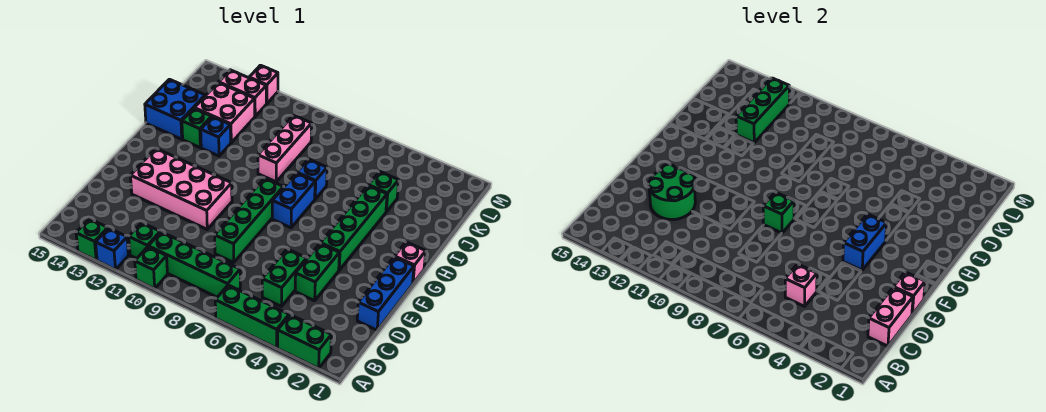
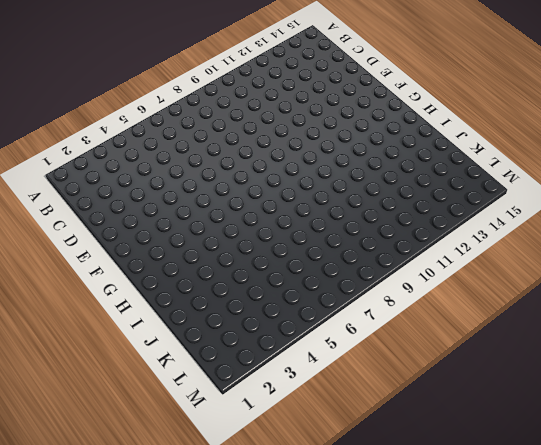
none -> green brick A2:A3 level 1
none -> green brick A4:A6 level 1
none -> green brick A10 level 1
none -> blue brick A12 level 1

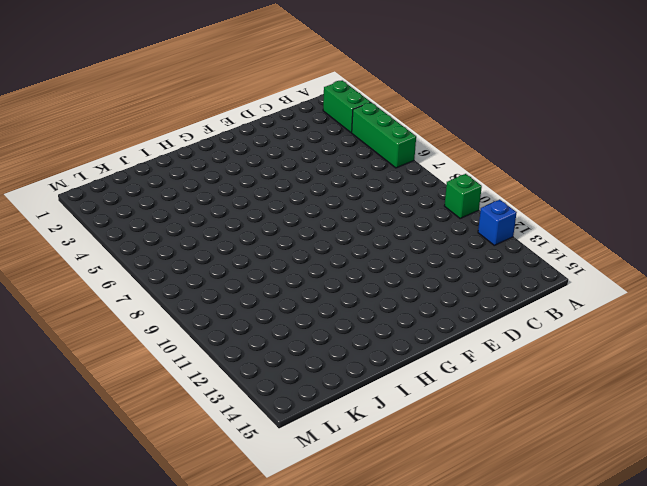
none -> green brick A13 level 1
none -> green brick B7:B10 level 1
none -> green brick B11 level 1
none -> green brick C5:D5 level 1

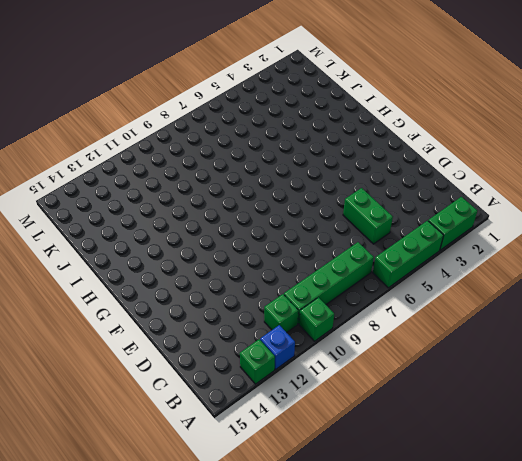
none -> blue brick D1:F1 level 1
none -> green brick D4:E4 level 1
none -> green brick D8:G8 level 1
none -> pink brick E10:F13 level 1

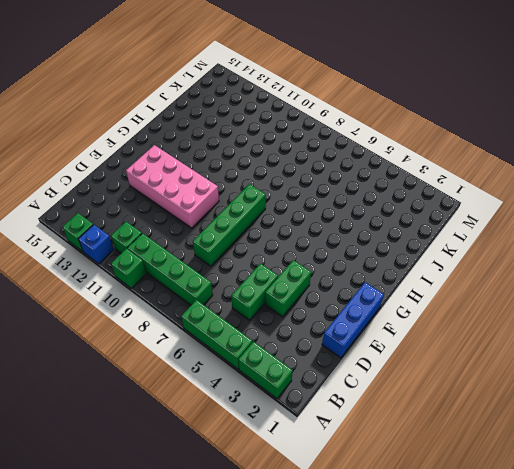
none -> green brick F4:I4 level 1
none -> pink brick G1 level 1
none -> blue brick G7:H7 level 1
none -> blue brick I7 level 1

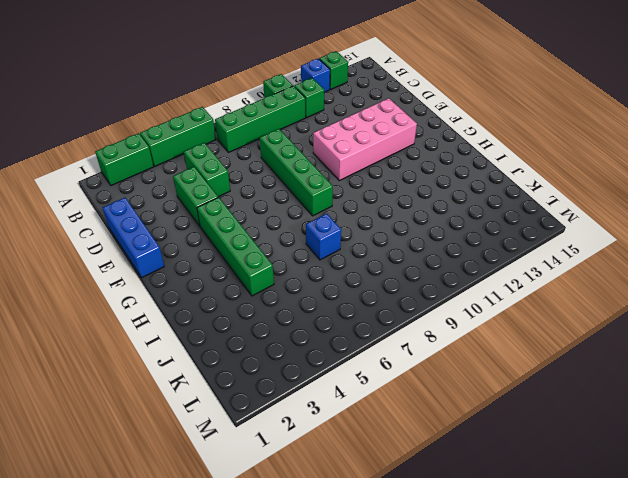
none -> pink brick G1 level 1
none -> blue brick G7:H7 level 1
none -> pink brick I9:K9 level 1
none -> blue brick I12 level 1

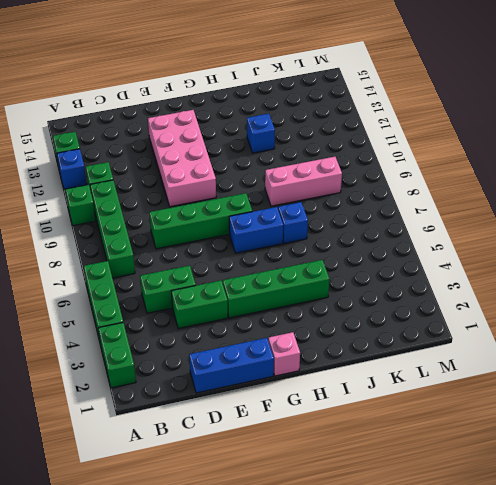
none -> green brick I13 level 1
none -> blue brick I14:J15 level 1
none -> green brick J4 level 1
none -> pink brick J12:K13 level 1

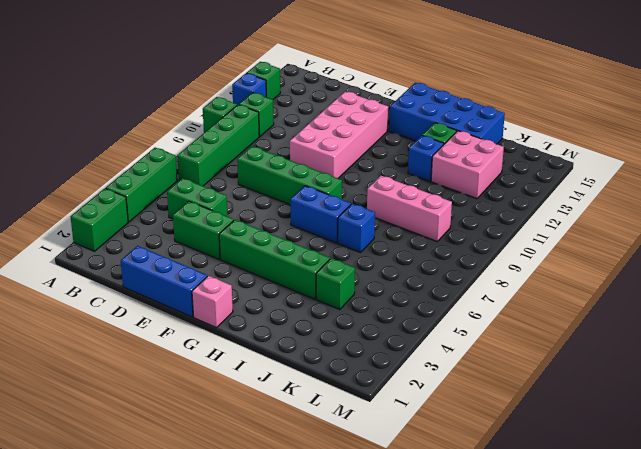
blue brick G14:J15 level 1 -> blue brick I14:J15 level 1
none -> pink brick L12:L13 level 1
none -> pink brick M12 level 1
none -> pink brick C1:D1 level 2
none -> pink brick C5 level 2

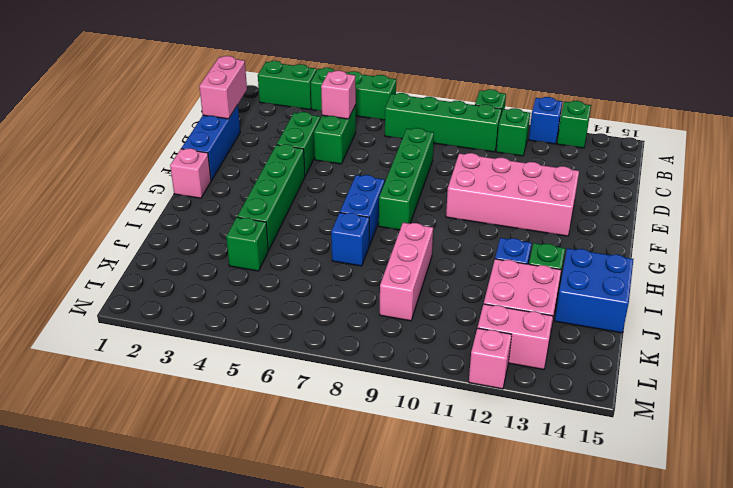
none -> green round brick D12:E13 level 2
none -> pink brick E1 level 2
none -> blue brick F4:G4 level 2
none -> green brick F8 level 2

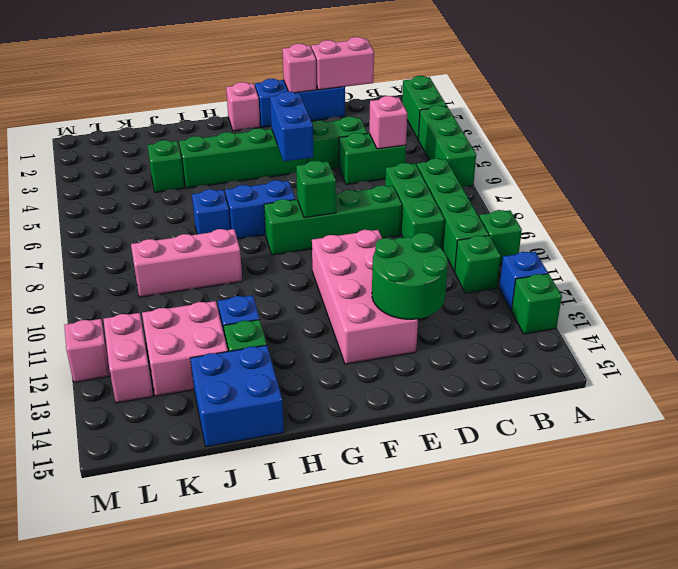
green brick C7:C9 level 1 -> green brick J12:L12 level 2
blue brick F4:F5 level 2 -> blue brick F4:G4 level 2

